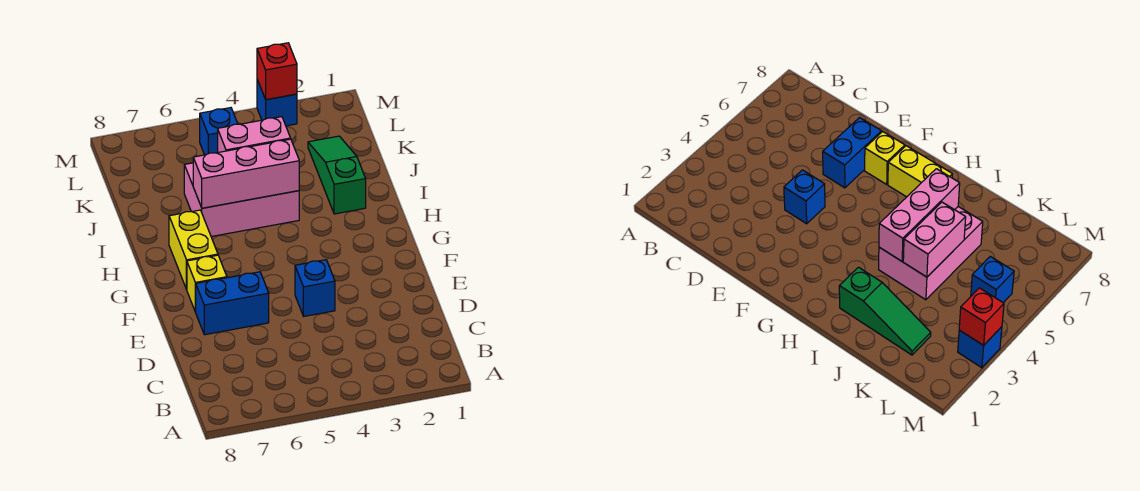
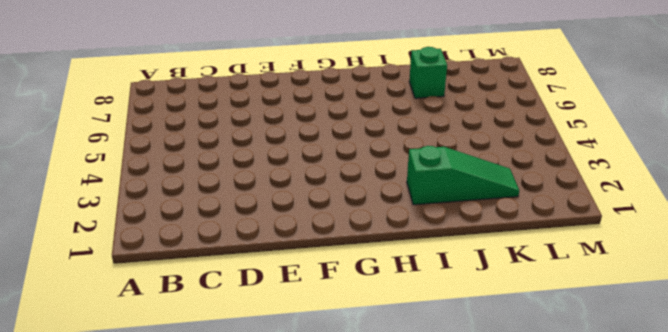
green brick J7 level 1 -> none
none -> blue brick E4 level 1
none -> blue brick E6:E7 level 1

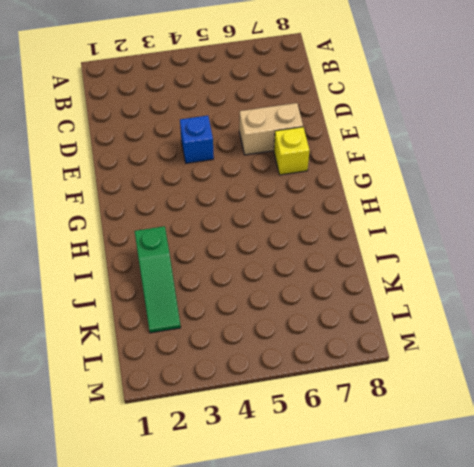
tan brick E6:E7 level 1 -> blue brick E6:E7 level 1
none -> yellow brick G7:H7 level 1
none -> pink brick I4:J6 level 1

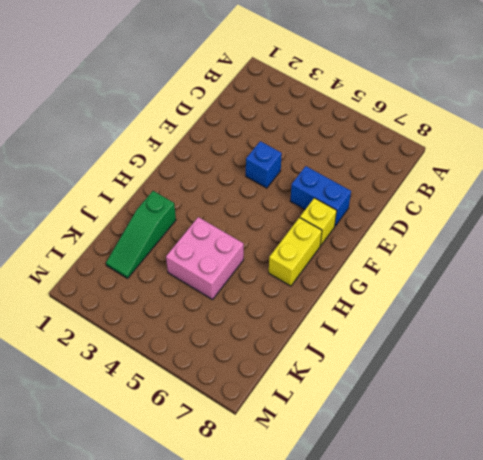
pink brick I4:J5 level 1 -> pink brick I4:J6 level 1
none -> blue brick L5 level 1
none -> blue brick M3 level 1

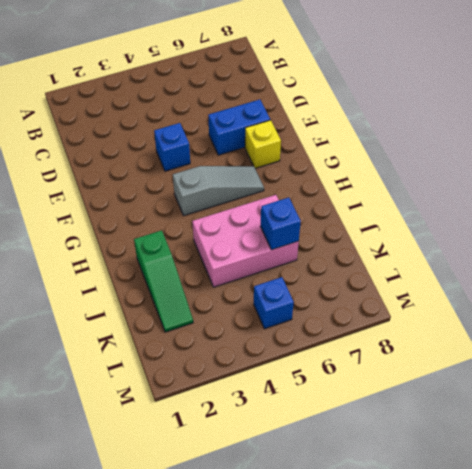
grey slope G4:G6 level 1 top 4 -> none
blue brick J6 level 2 -> blue brick M3 level 1
none -> yellow brick G7:H7 level 1
none -> pink brick I4:I6 level 2

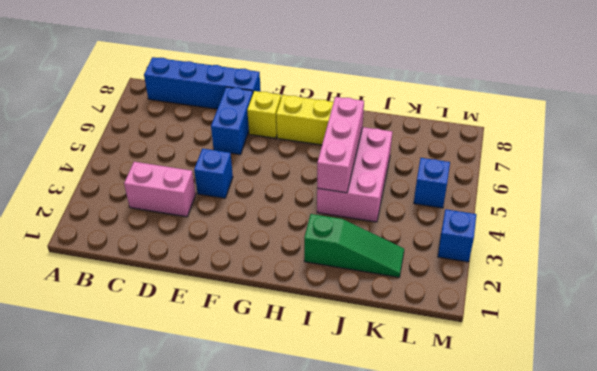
blue brick B8:E8 level 1 -> none
pink brick C3:D3 level 1 -> pink brick J4:J5 level 2
none -> red brick M3 level 2

